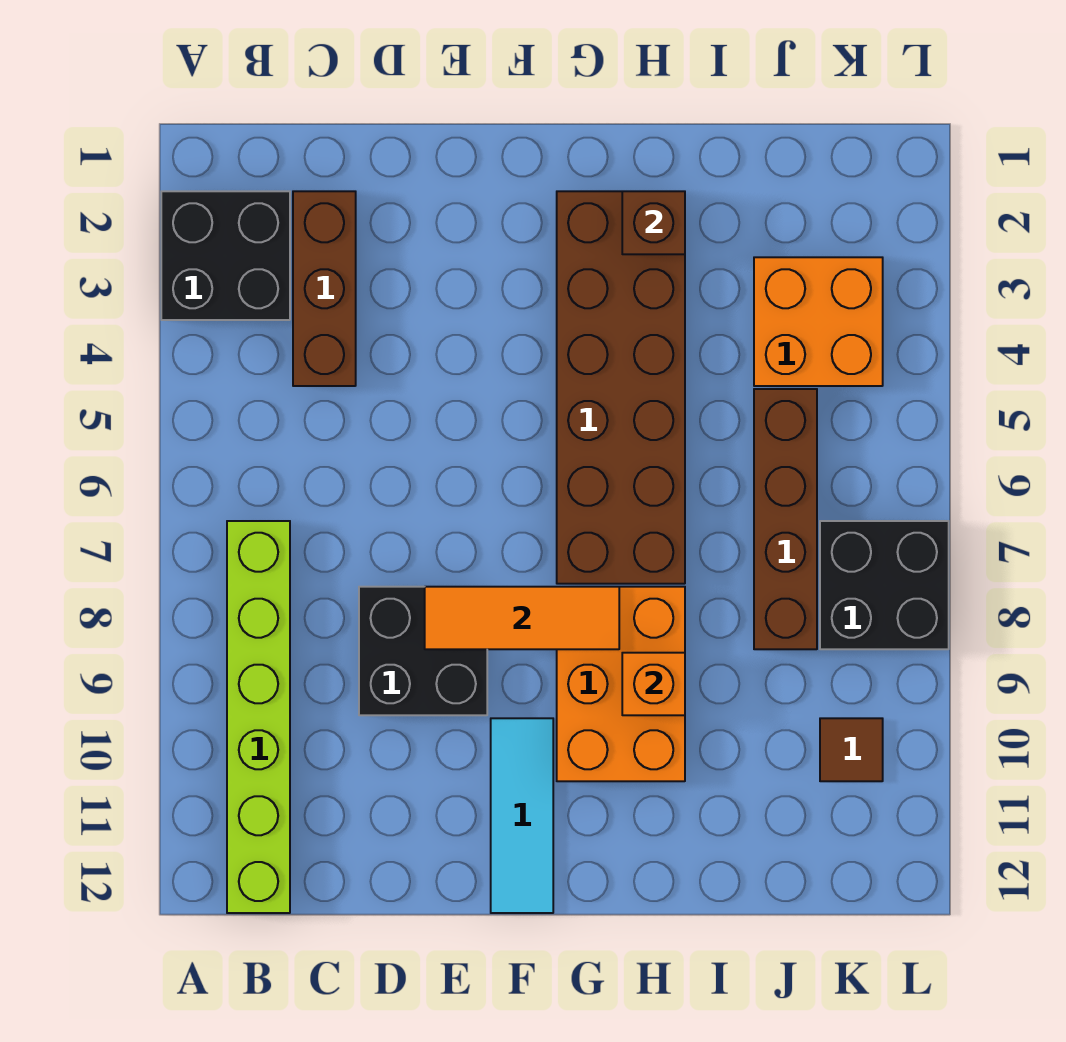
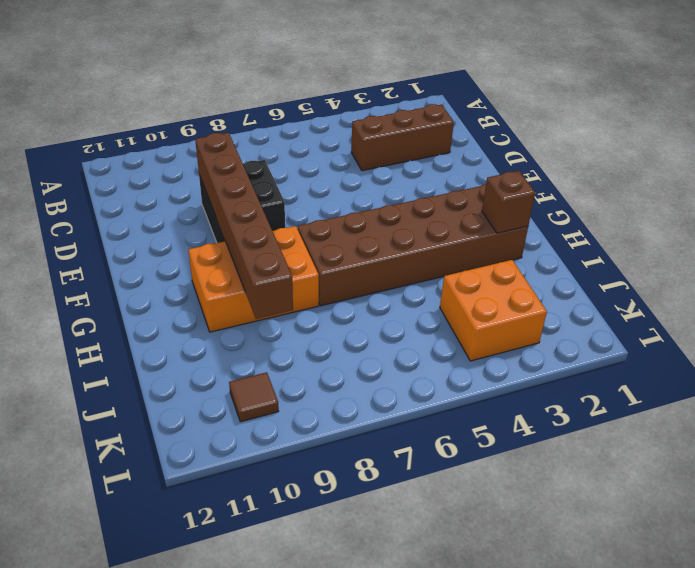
brown brick D9:I9 level 2 -> orange brick H9 level 2
none -> black brick A2:B3 level 1
none -> lime brick B7:B12 level 1
none -> cyan tile F10:F12 level 1

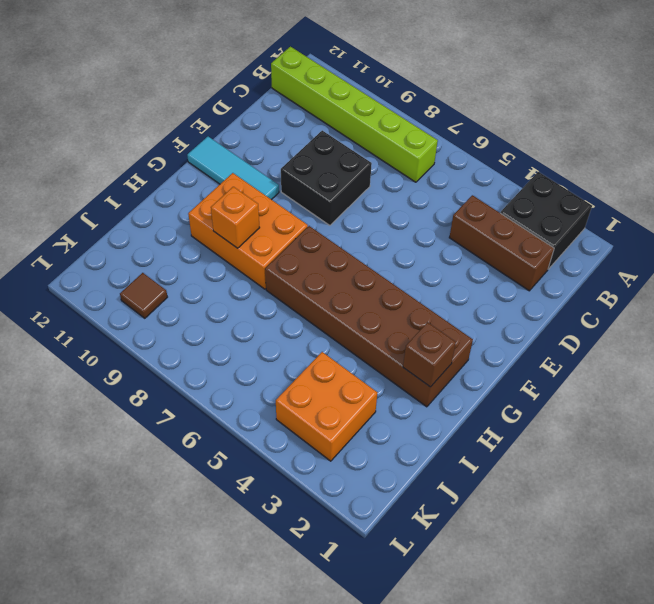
none -> brown brick J5:J8 level 1
none -> black brick K7:L8 level 1
none -> orange tile E8:G8 level 2

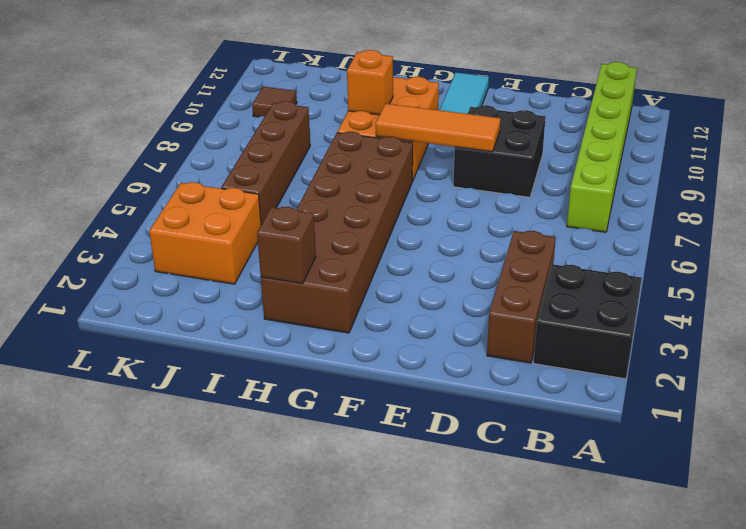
none -> black brick K7:L8 level 1

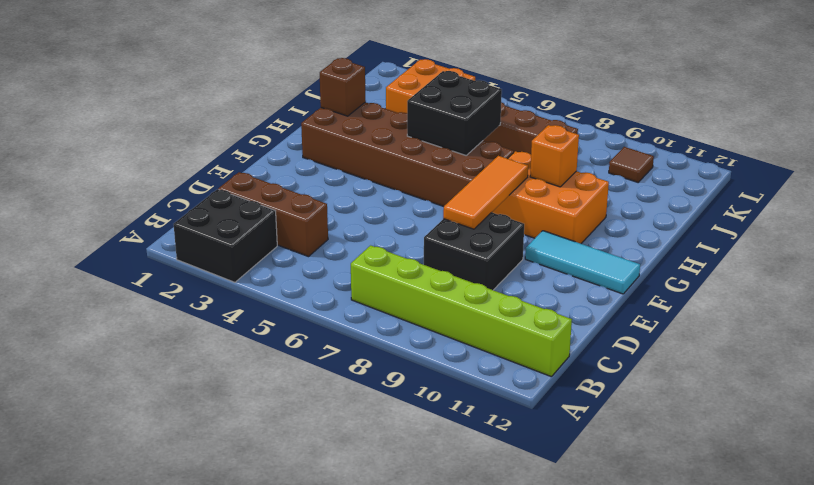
black brick H5:I6 level 2 -> black brick K7:L8 level 1

